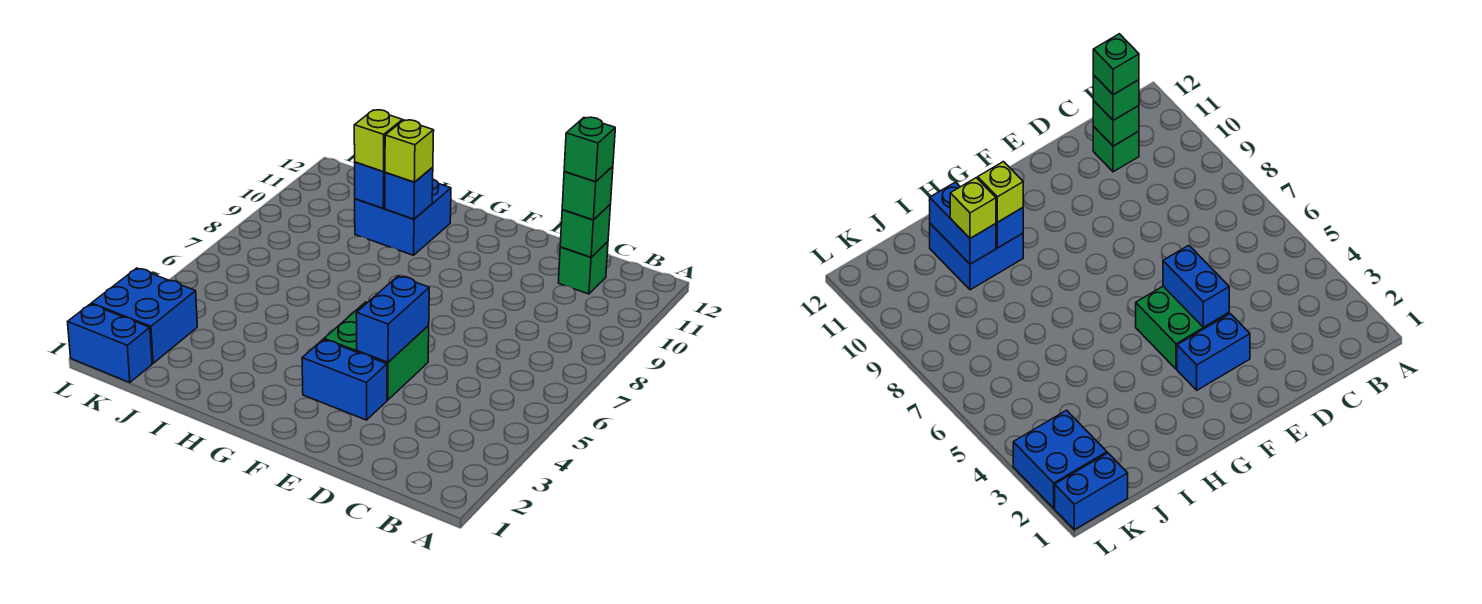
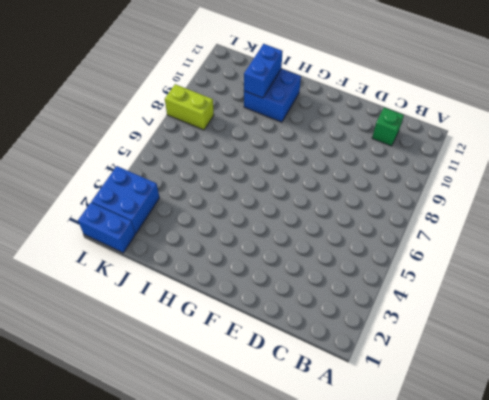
lime brick K8:L8 level 1 -> none
none -> blue brick E3:F3 level 1
none -> green brick E4:F5 level 1
none -> green brick C11 level 2

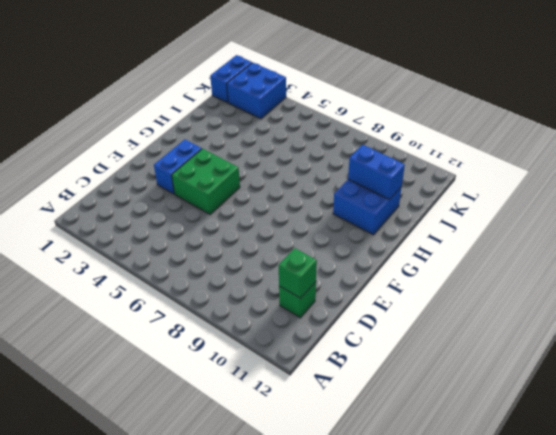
none -> blue brick E4:E5 level 2
none -> blue brick H10 level 2
none -> green brick C11 level 3

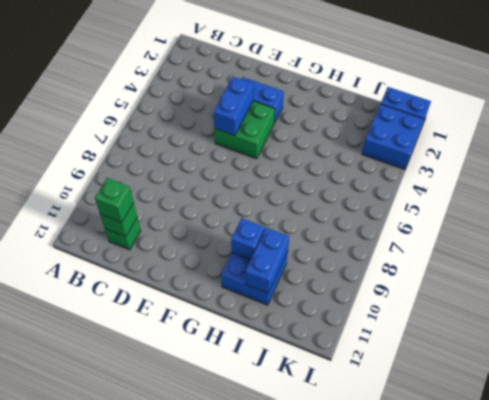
none -> lime brick H10 level 3
none -> lime brick I10 level 3
none -> green brick C11 level 4

